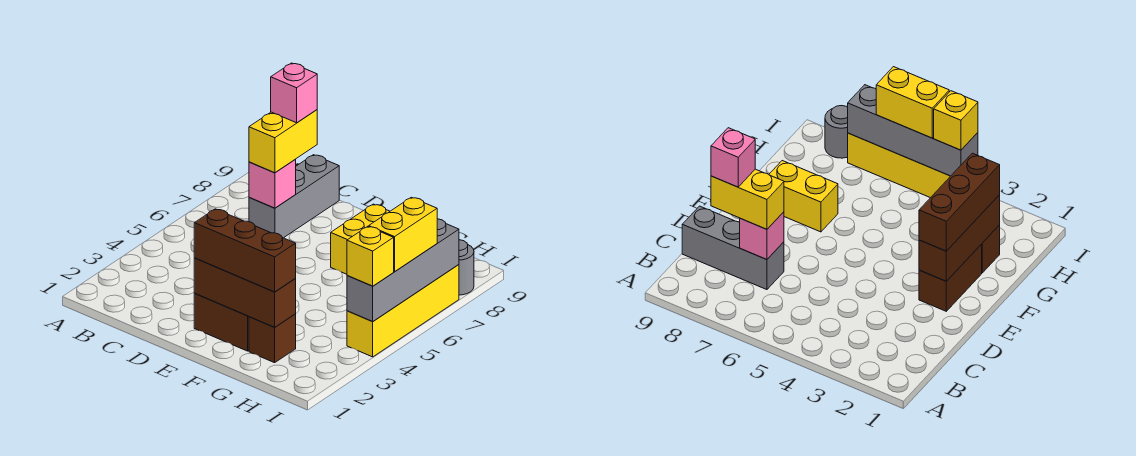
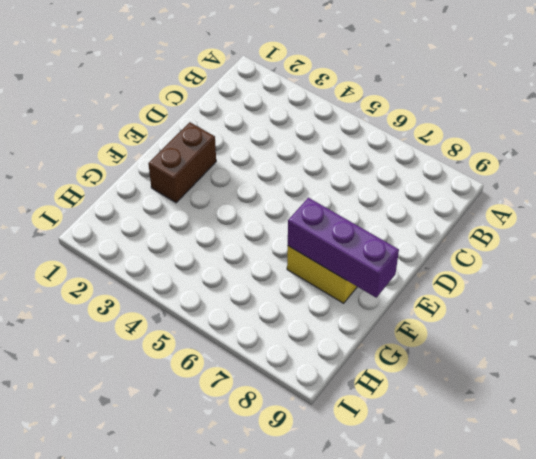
purple brick F7:F9 level 2 -> none
none -> grey brick C7:C9 level 1
none -> brown brick G2 level 1
none -> yellow brick I4:I7 level 1

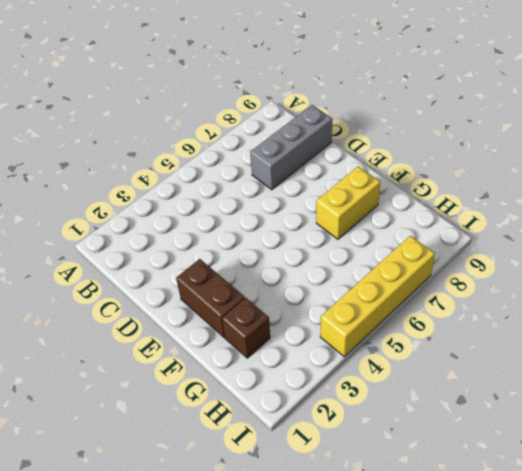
none -> grey round brick I8 level 1
none -> pink brick C7 level 2
none -> brown brick E2:G2 level 2

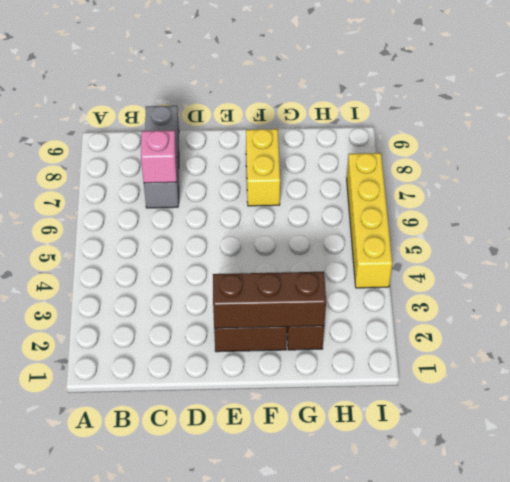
none -> grey round brick I8 level 1
none -> grey brick I4:I7 level 2
none -> yellow brick C7:C8 level 3

